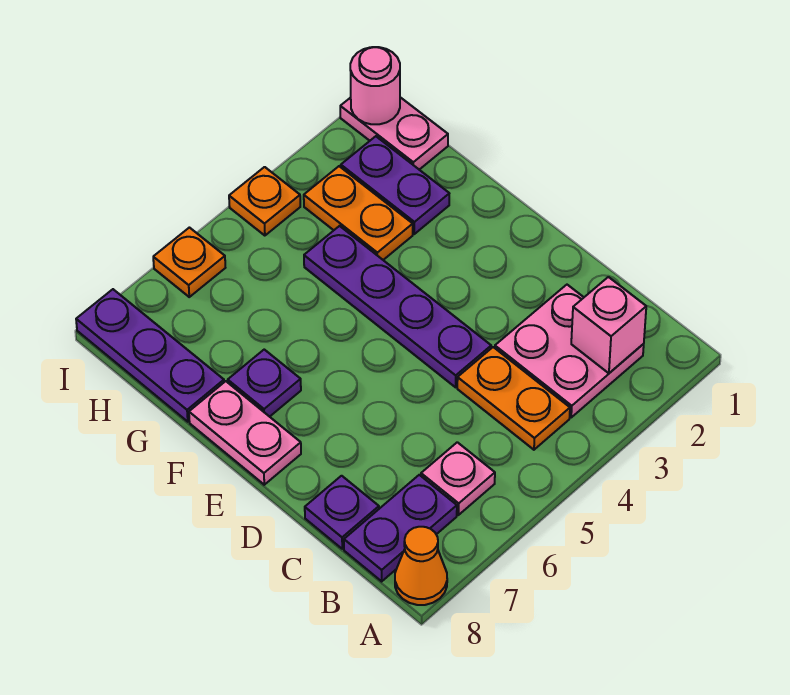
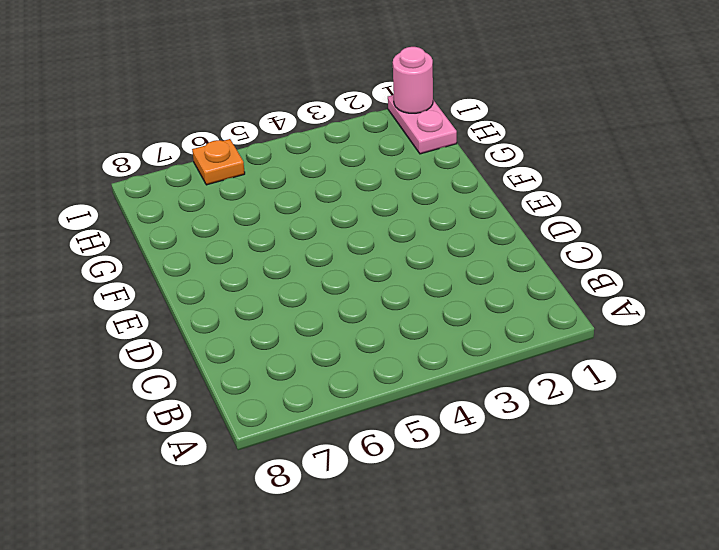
none -> orange cone A8 level 1
none -> pink plate B2:C3 level 1
none -> orange plate B4:C4 level 1

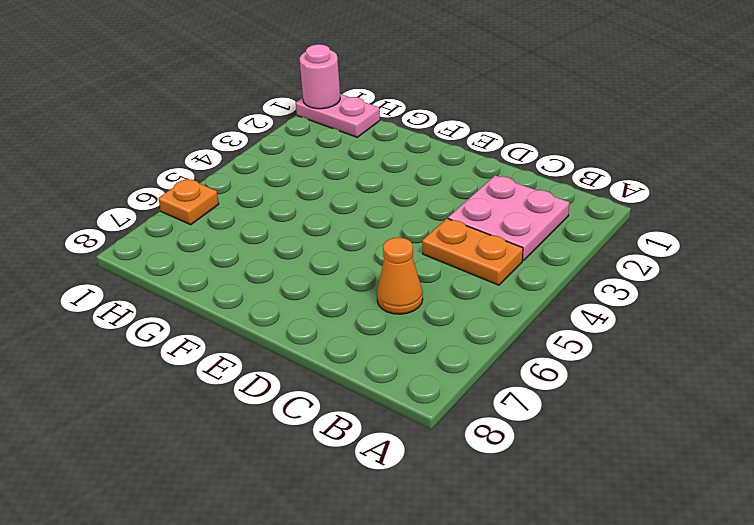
orange cone C6 level 1 -> orange cone A8 level 1
none -> pink plate B6 level 1
none -> purple plate B7:B8 level 1
none -> purple plate C8 level 1

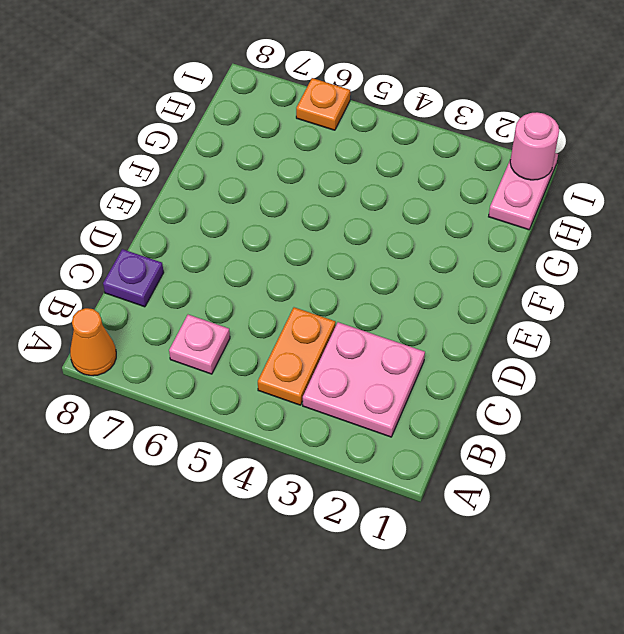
none -> purple plate B7:B8 level 1
none -> purple plate D4:G4 level 1
none -> pink plate E8:F8 level 1

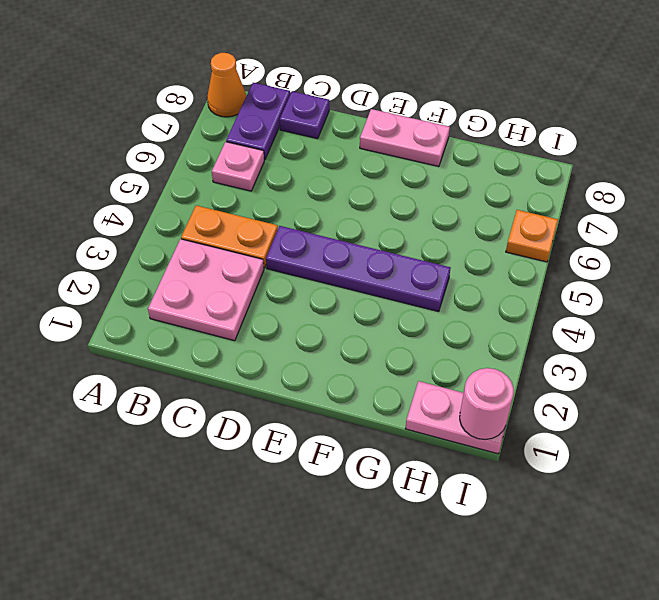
none -> purple plate F7 level 1
none -> purple plate G2:H2 level 1
none -> orange plate G3:H3 level 1

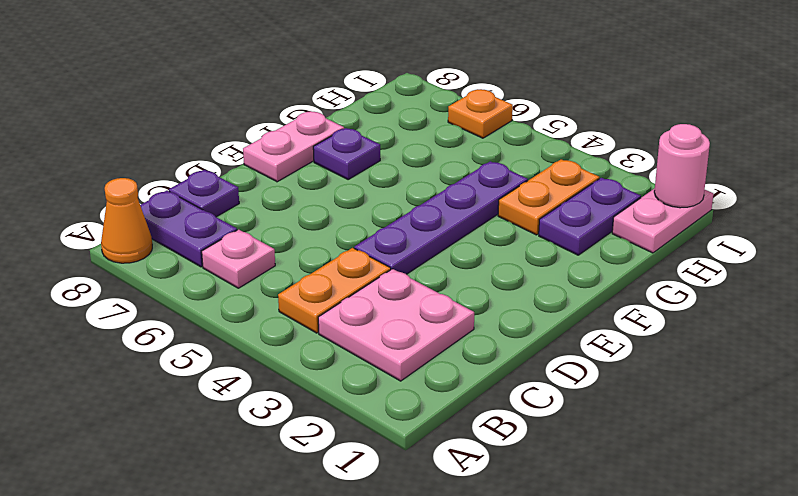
none -> purple plate G8:I8 level 1
none -> orange plate I4 level 1
none -> pink brick B2 level 2

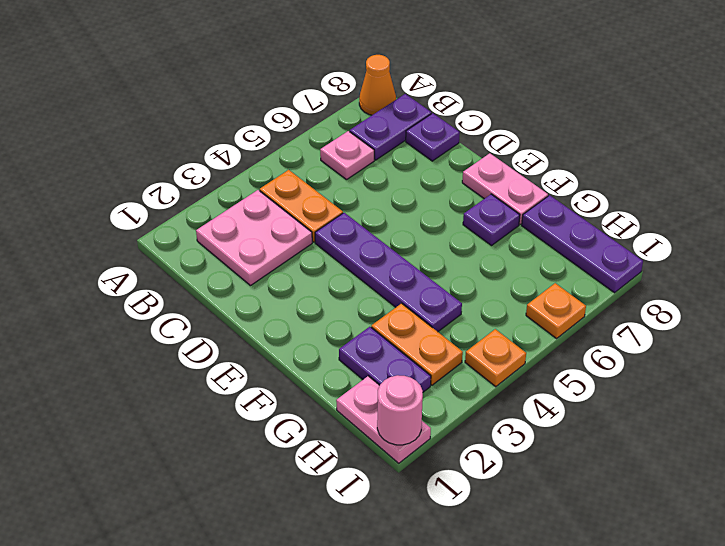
none -> pink brick B2 level 2

